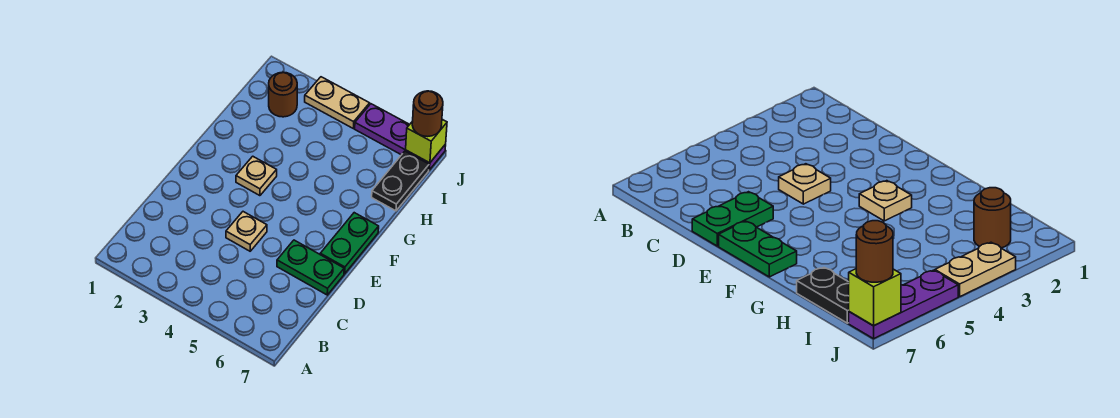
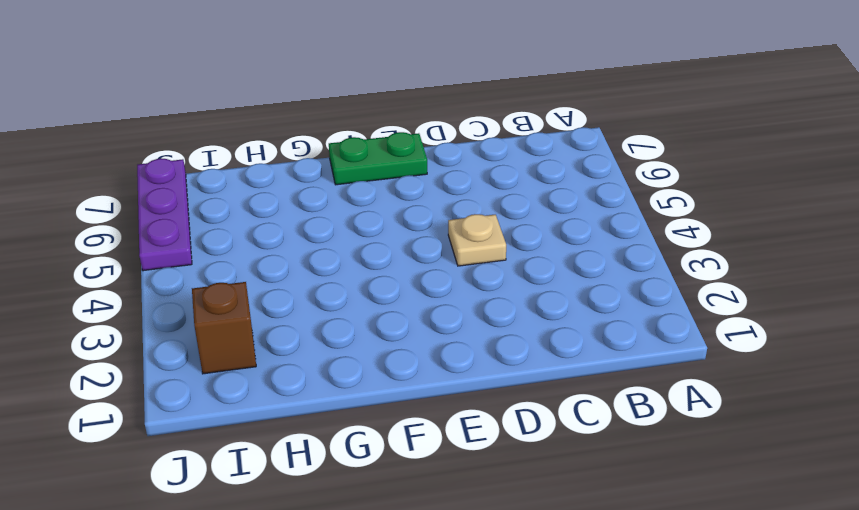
brown brick I2 level 1 -> brown round brick I2 level 1
none -> green plate D6:D7 level 1
none -> tan plate F3 level 1

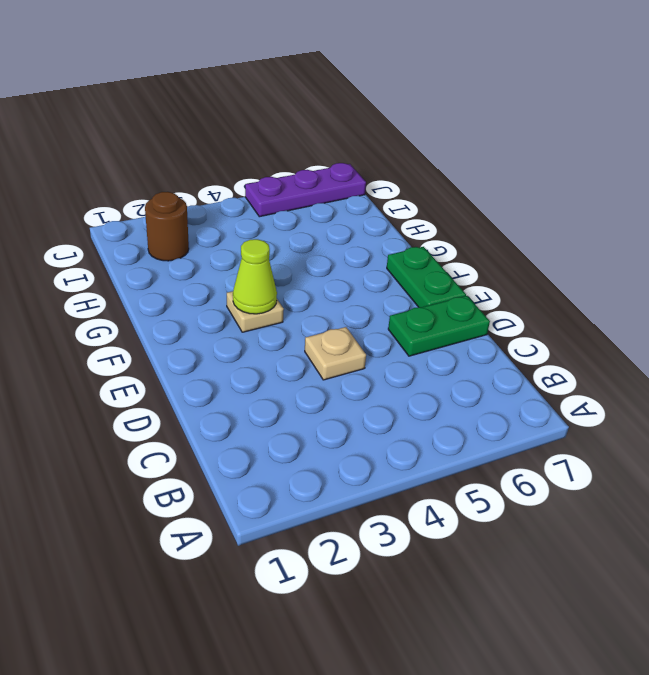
lime cone F3 level 2 -> none
none -> black plate H7:I7 level 1
none -> tan plate J3:J4 level 1

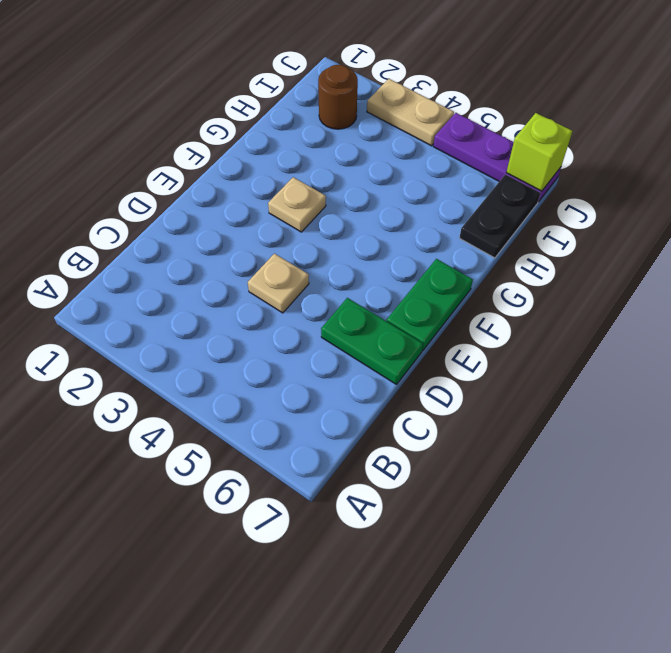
none -> brown round brick J7 level 3

